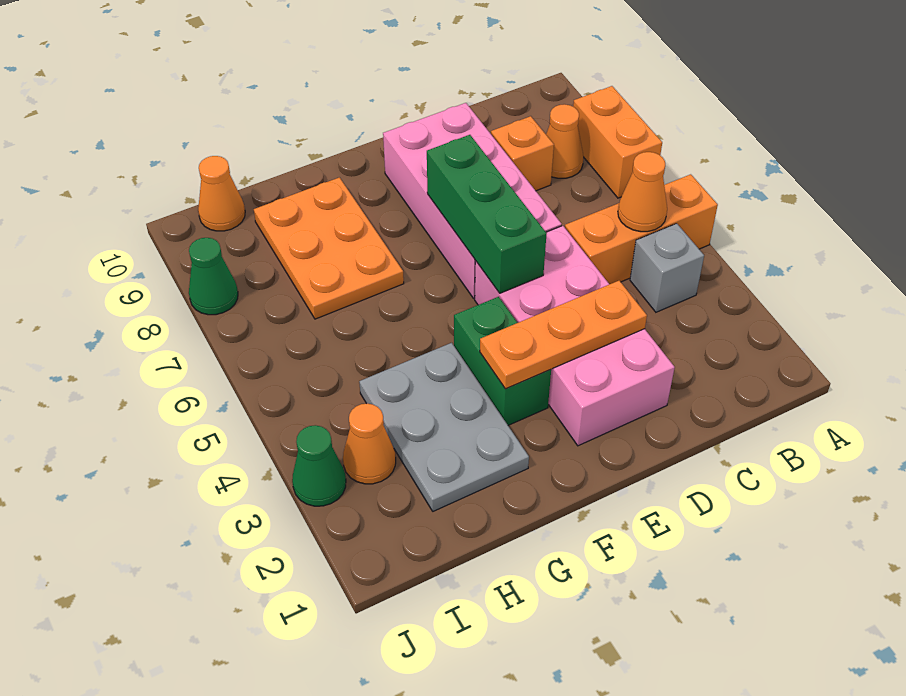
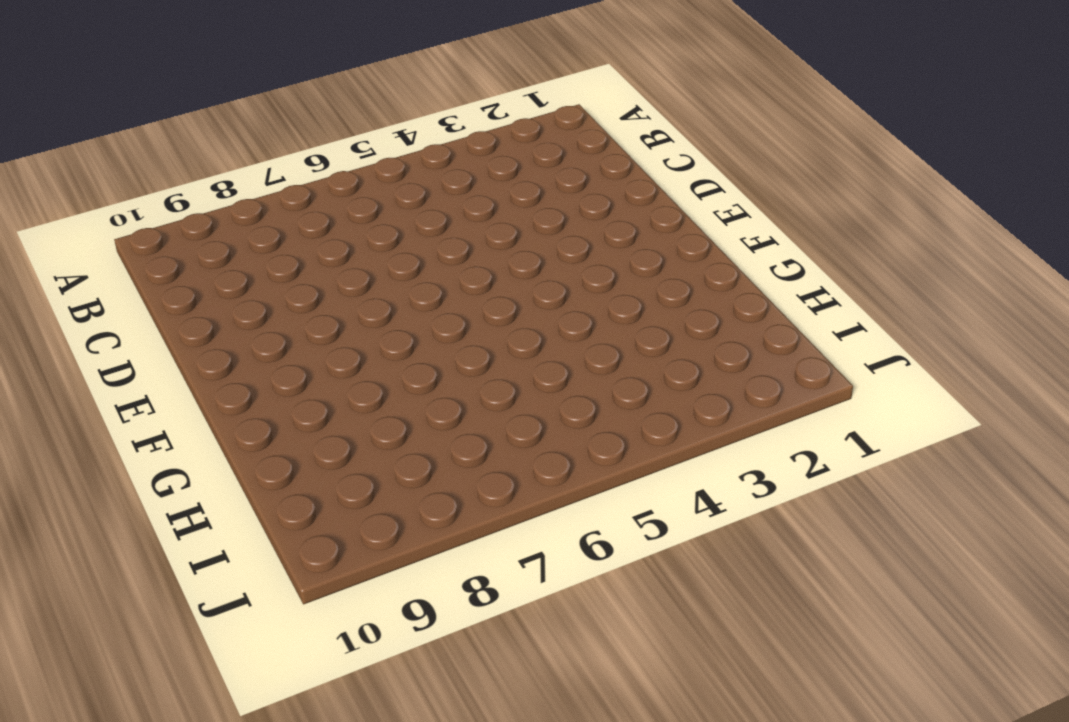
none -> orange brick A5:C5 level 1
none -> orange brick A7:A8 level 1
none -> grey brick B4 level 1

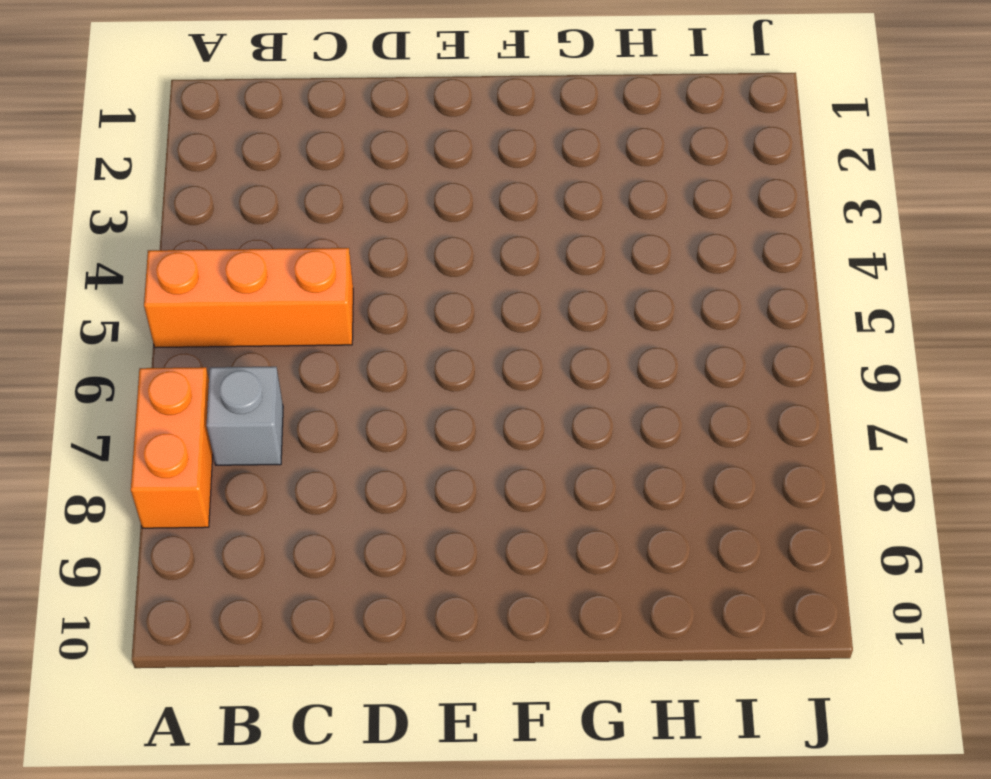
grey brick B7 level 1 -> grey brick B4 level 1
none -> orange cone B8 level 1
none -> orange brick C8 level 1
none -> pink brick D2:E5 level 1

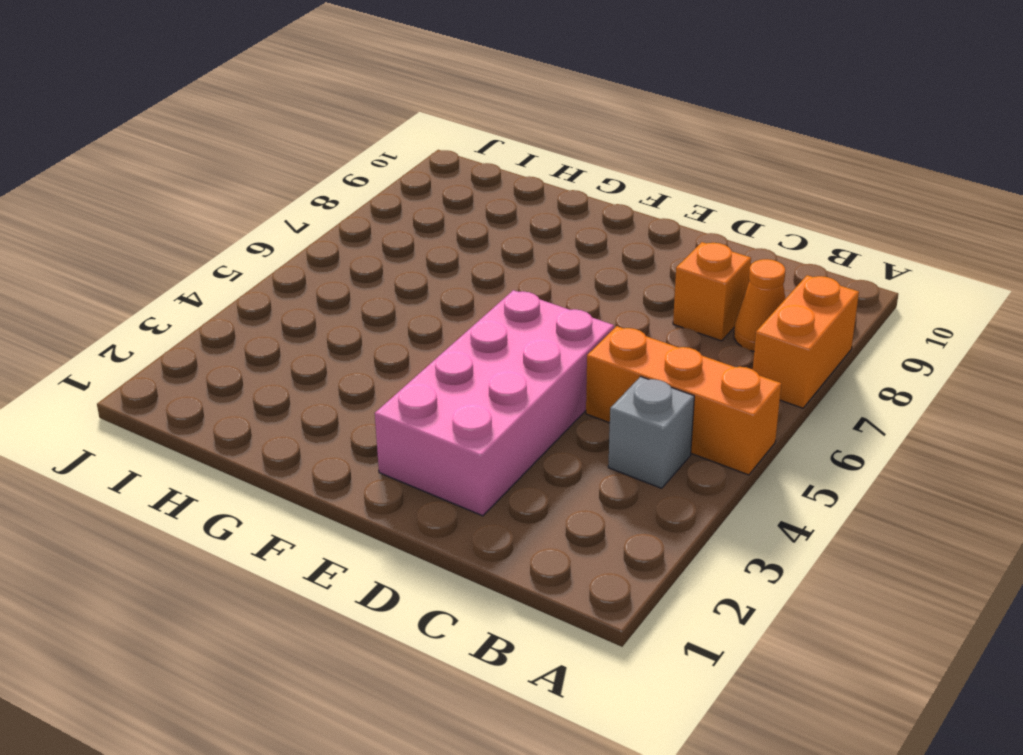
none -> pink brick D6:E9 level 1
none -> green brick F3:F4 level 1
none -> grey plate G2:H4 level 1

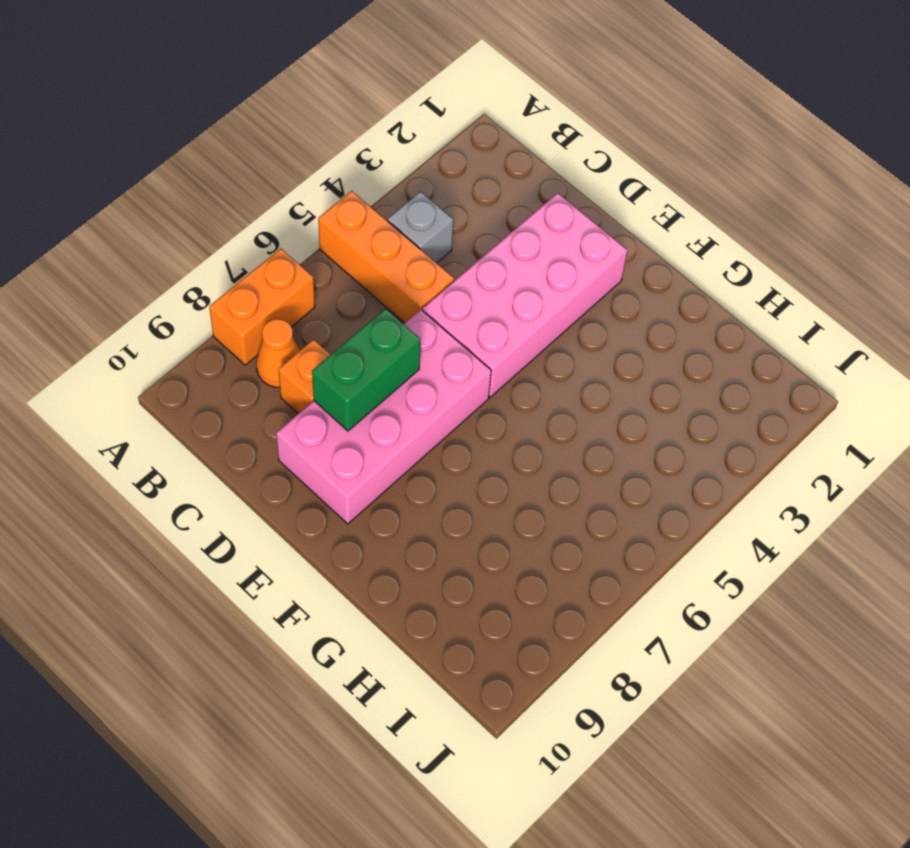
green brick D7:D8 level 2 -> green brick F3:F4 level 1
none -> grey plate G2:H4 level 1
none -> orange plate G7:H9 level 1
none -> orange cone I3 level 1

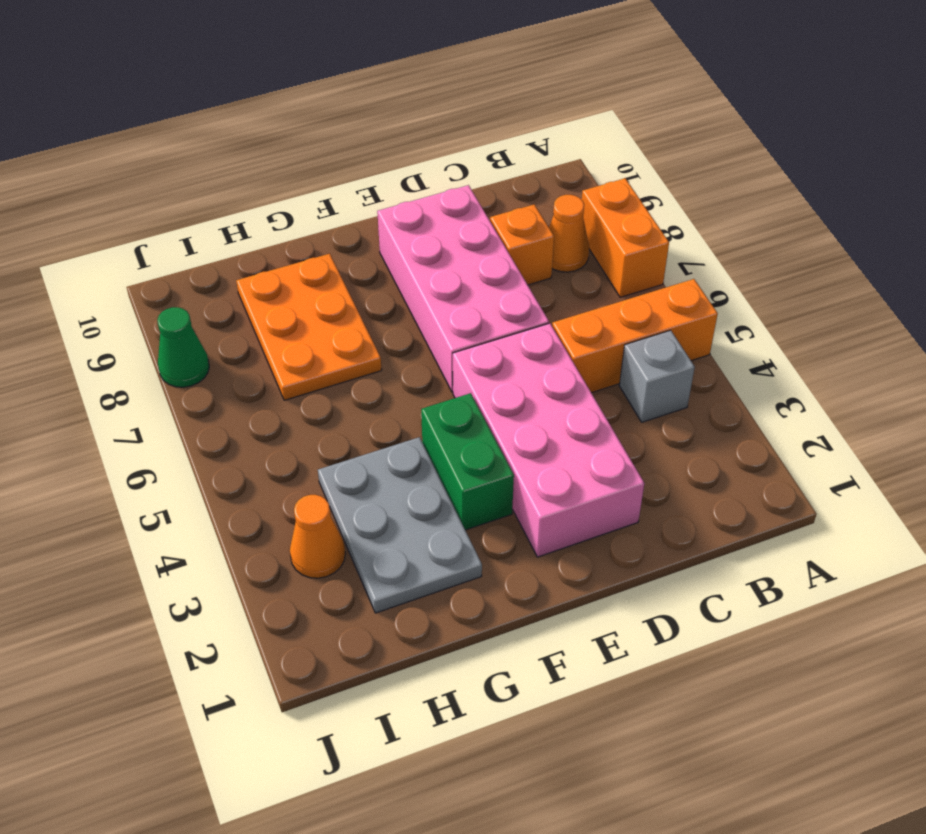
none -> orange cone I10 level 1
none -> green cone J3 level 1
none -> orange cone B5 level 2

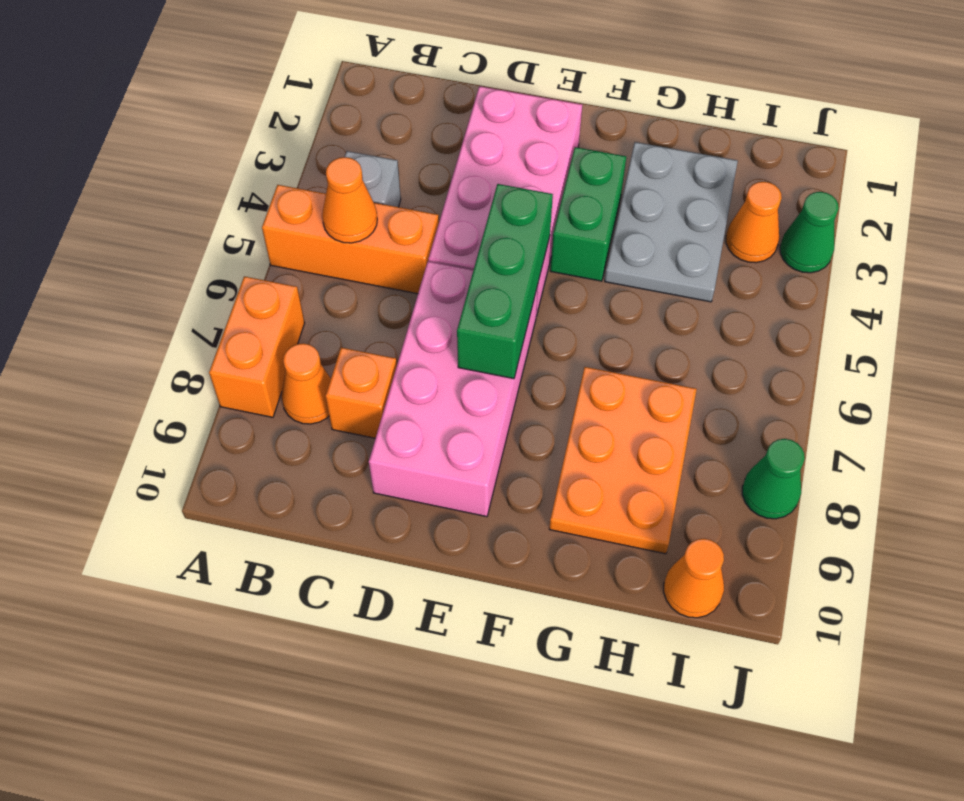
none -> orange plate D3:F3 level 2

